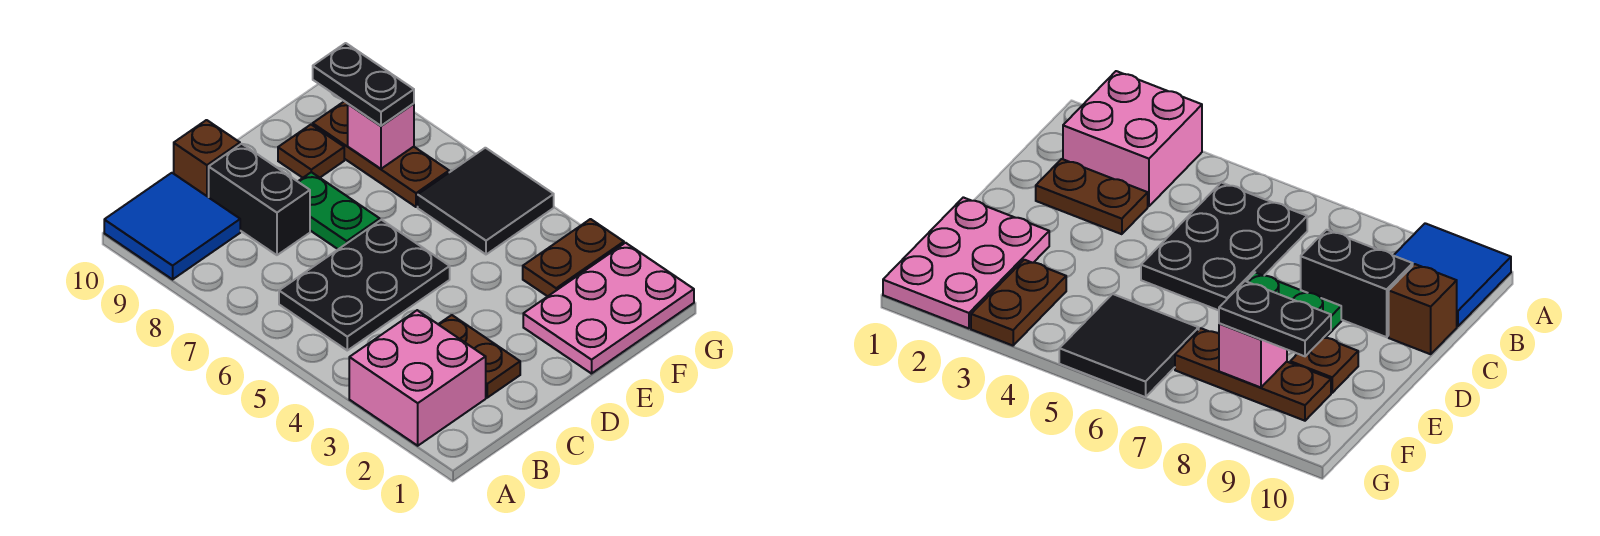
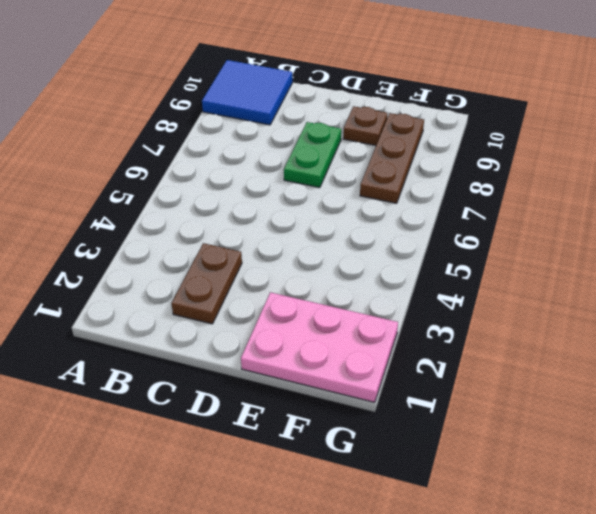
none -> pink brick A2:B3 level 1
none -> black plate B5:D6 level 1
none -> black brick C8:C9 level 1

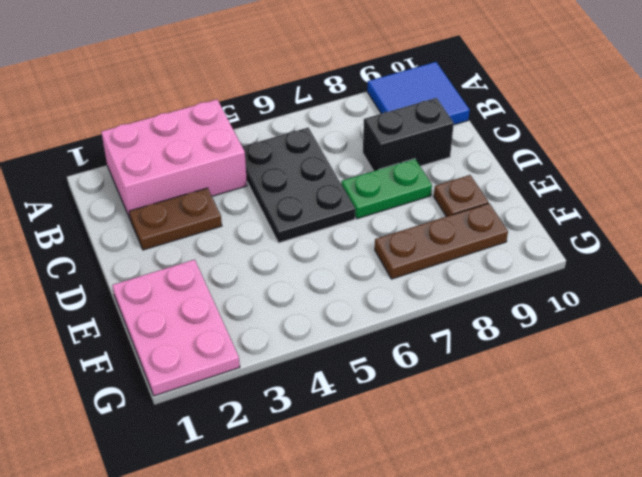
pink brick A2:B4 level 1 -> pink brick A2:B3 level 1
none -> brown brick C10 level 1
none -> brown plate F3:G3 level 1
none -> black tile F5:G6 level 1

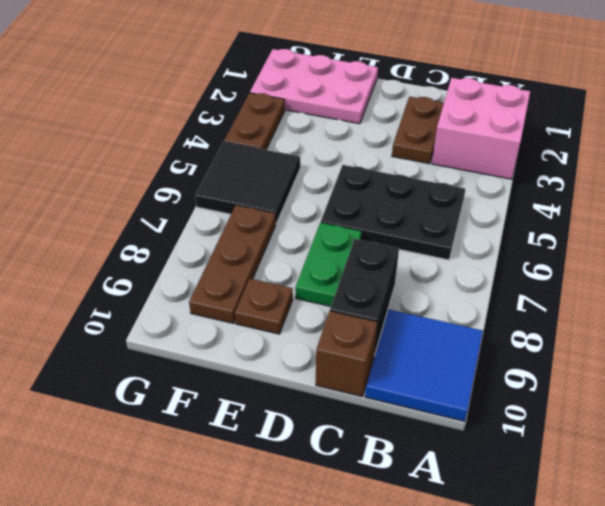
brown plate G3:G4 level 1 -> brown plate F3:G3 level 1
none -> pink brick F8 level 2
none -> black plate F8:F9 level 3

